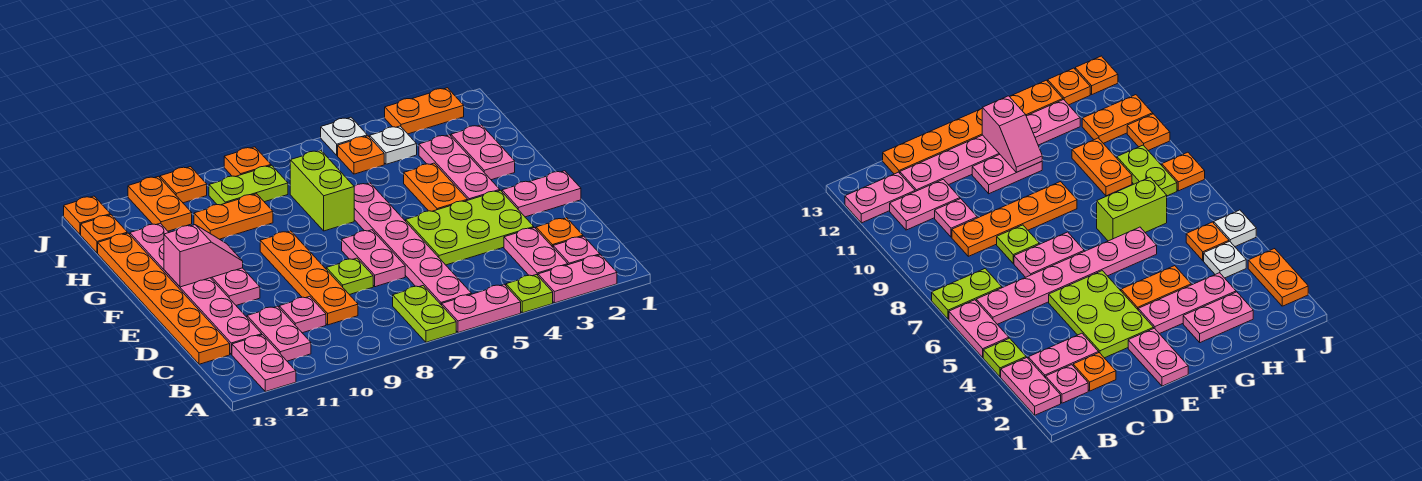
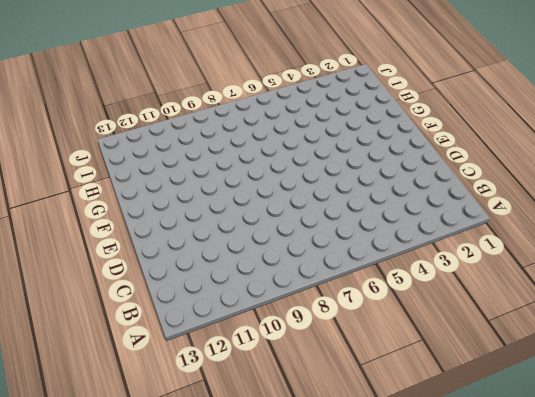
none -> pink plate A2:A3 level 1
none -> lime plate A4 level 1
none -> pink plate A5:A6 level 1
none -> lime plate A7:B7 level 1

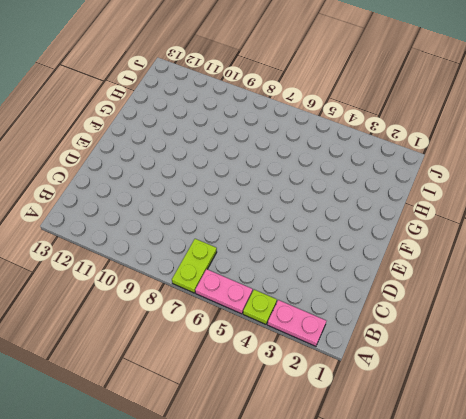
none -> pink plate A12:B12 level 1
none -> pink plate B2 level 1
none -> pink plate B3:C3 level 1
none -> pink plate B6:G6 level 1

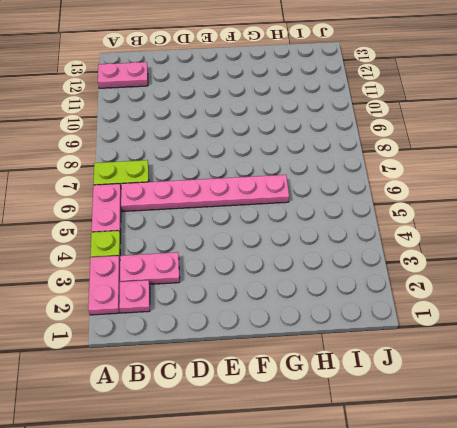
none -> pink plate B11:C11 level 1
none -> orange plate C2 level 1
none -> orange plate C9:F9 level 1
none -> pink plate C10 level 1

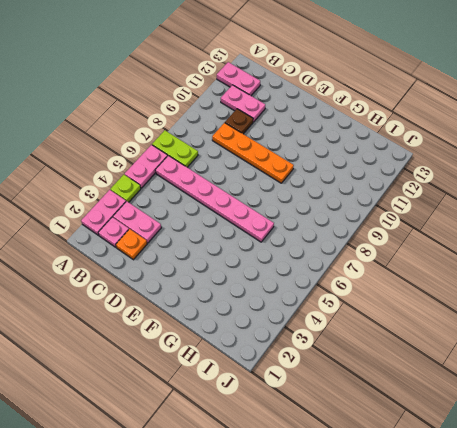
brown plate C10 level 1 -> pink plate C10 level 1
none -> pink plate C12:H12 level 1
none -> orange plate C13:H13 level 1
none -> lime plate D3:E5 level 1
none -> pink plate D7:E7 level 1

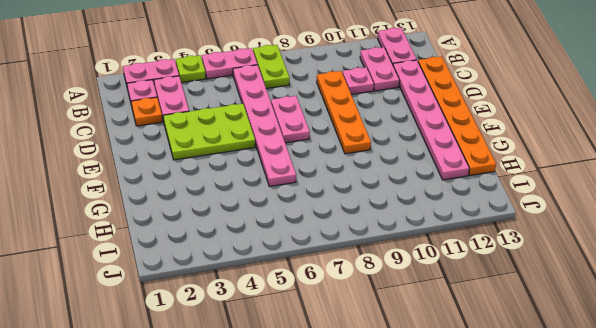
none -> lime plate D8 level 1
none -> pink plate E1:E2 level 1
none -> pink plate E11:F11 level 1
none -> pink plate F3:H3 level 1

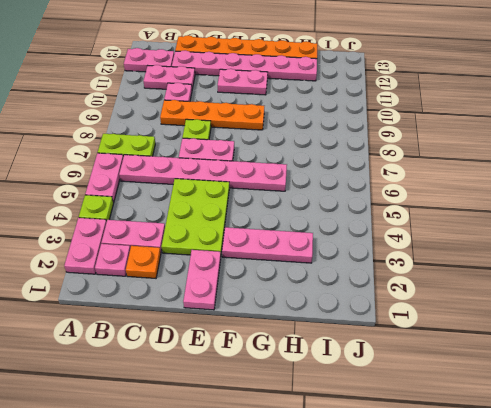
none -> orange plate F4:G4 level 1
none -> pink plate G2:H2 level 1
none -> lime brick G7:H7 level 1
none -> orange plate H9:H10 level 1

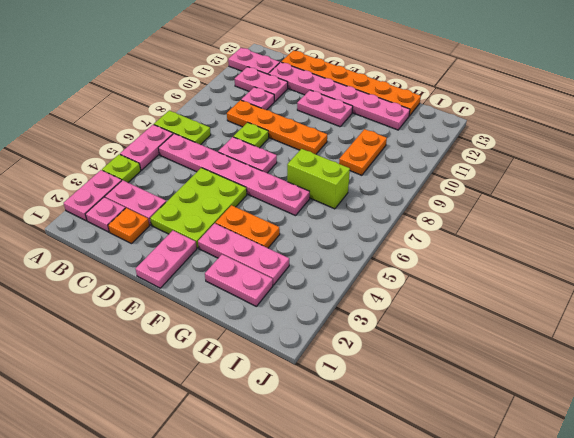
none -> white plate I4 level 1
none -> orange plate I5 level 1
none -> lime plate I8:I9 level 1
none -> orange plate I11:J11 level 1

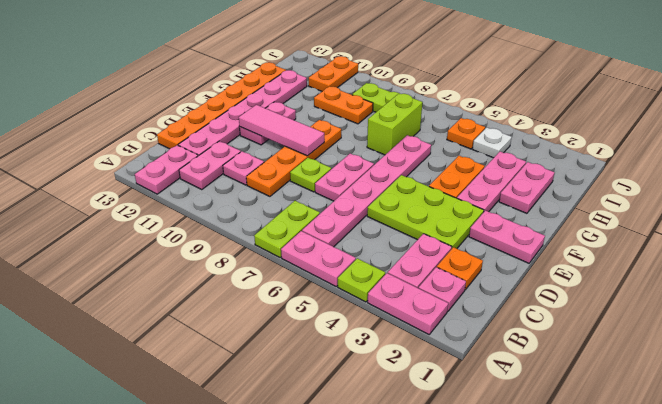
pink tile E9:E11 level 2 -> none
none -> orange plate I13 level 1
none -> orange plate J2:J3 level 1
none -> white plate J5 level 1
none -> orange plate J8 level 1

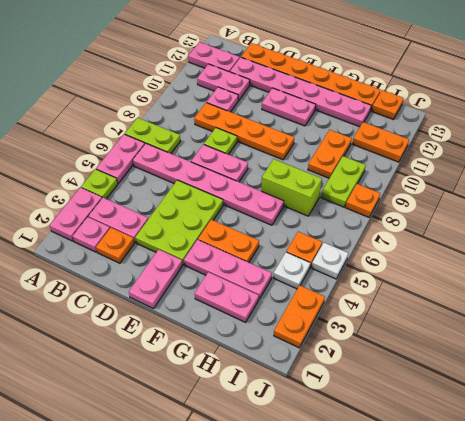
none -> orange plate J10 level 1
none -> orange plate J13 level 1
none -> pink slope F11:F12 level 2 top 12

